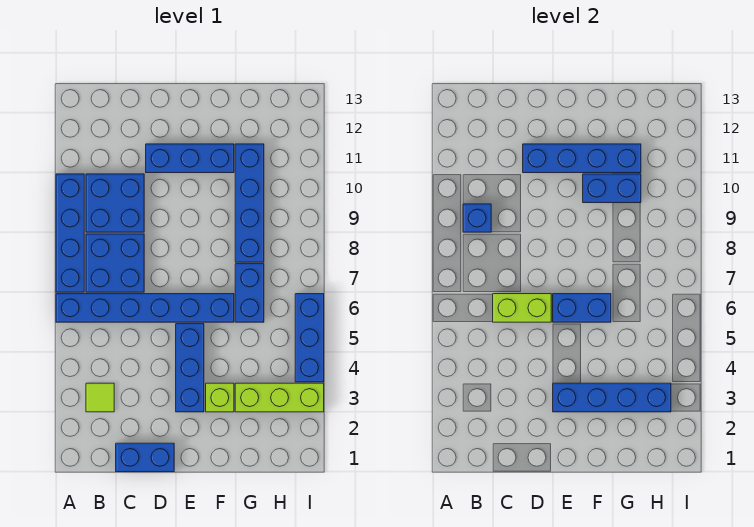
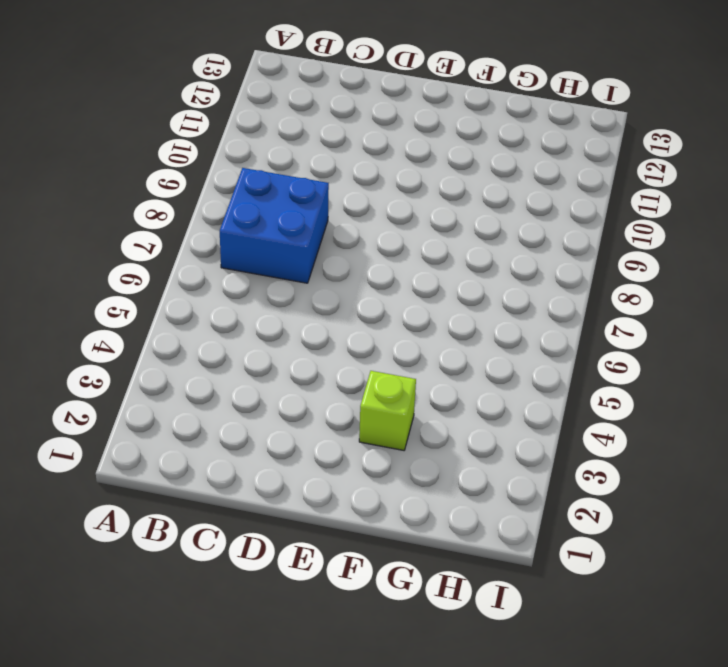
none -> blue brick A6:F6 level 1
none -> blue brick A7:A10 level 1
none -> lime tile B3 level 1

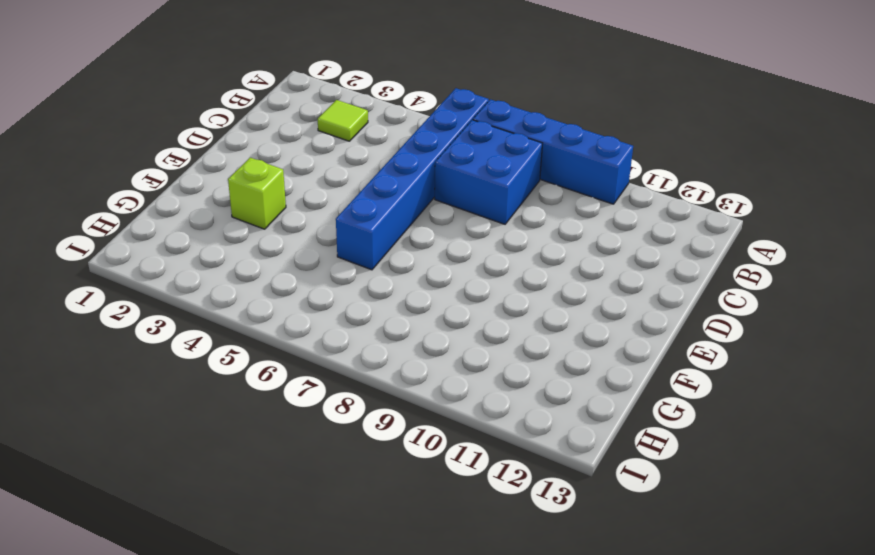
none -> blue brick B9:C10 level 1
none -> blue brick C1:D1 level 1
none -> blue brick D11:F11 level 1

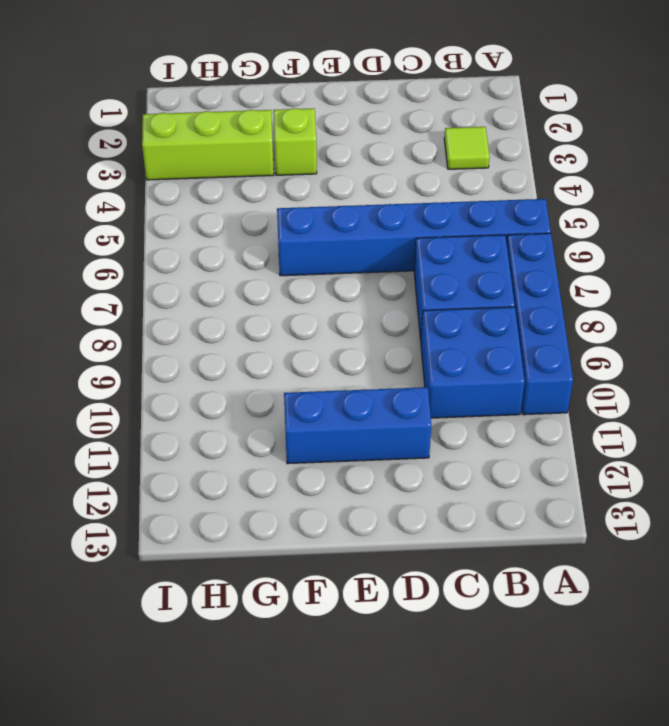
none -> blue brick C1:D1 level 1
none -> blue brick E3:E5 level 1
none -> blue brick G6:G7 level 1

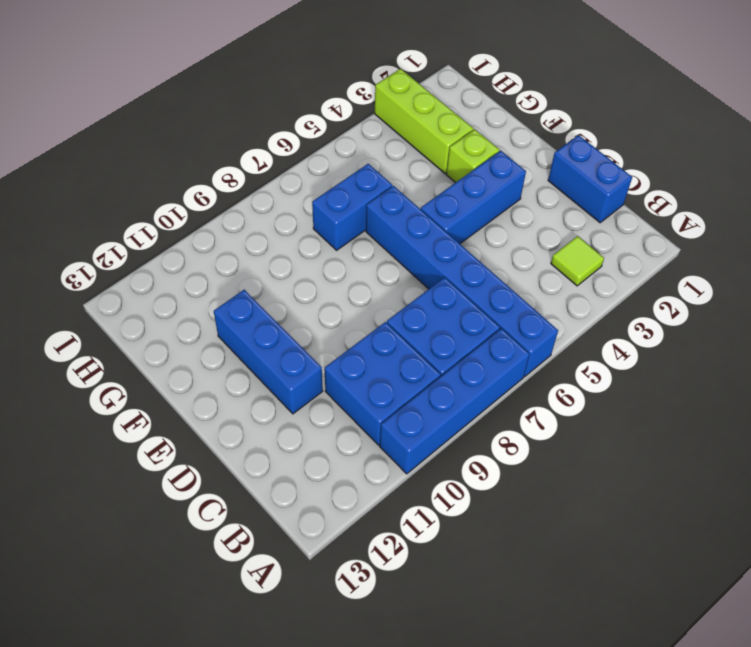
none -> blue brick G8:G11 level 1
none -> blue brick I4:I6 level 1
none -> blue brick B9 level 2

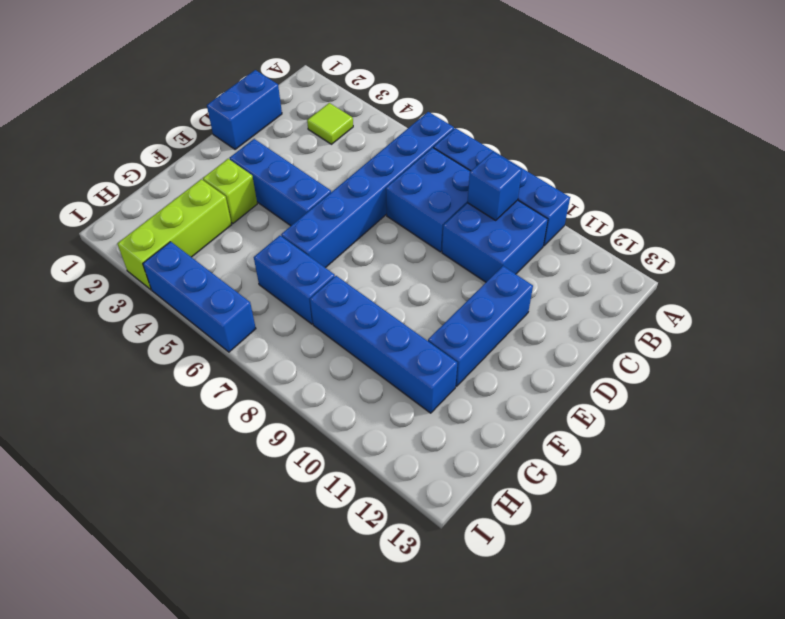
none -> lime brick C6:D6 level 2
none -> blue brick D11:G11 level 2
none -> blue brick E3:H3 level 2

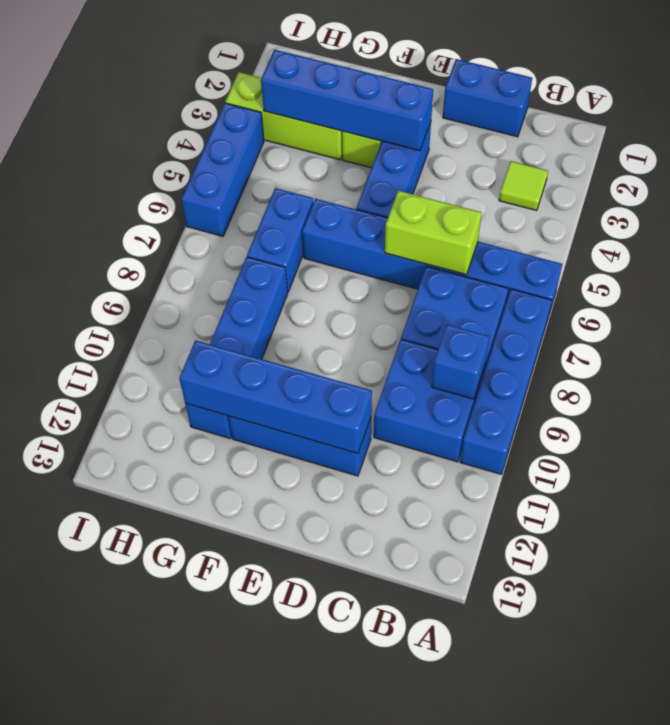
none -> blue brick E6:F6 level 2
none -> blue brick F10:G10 level 2

